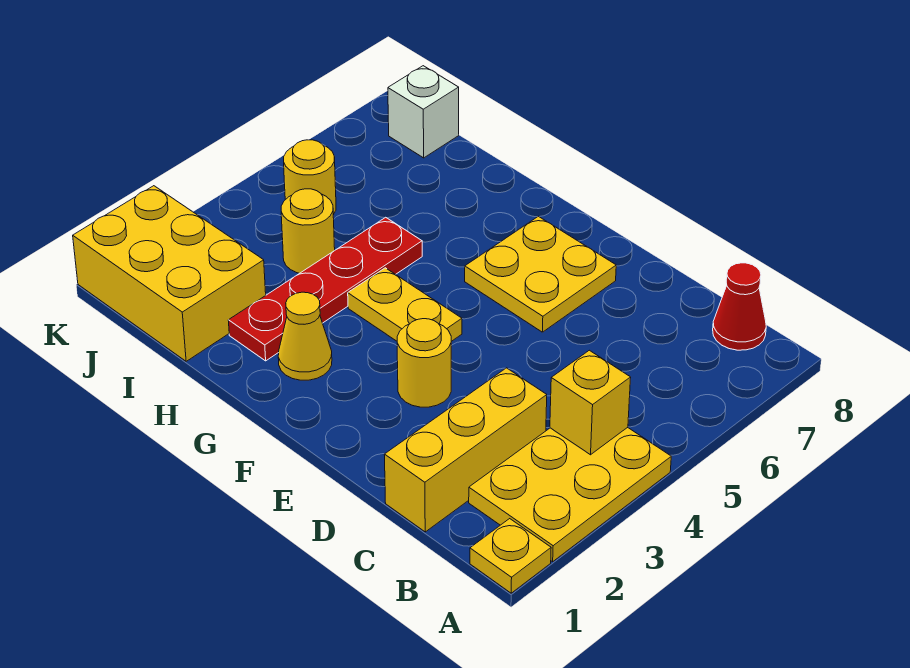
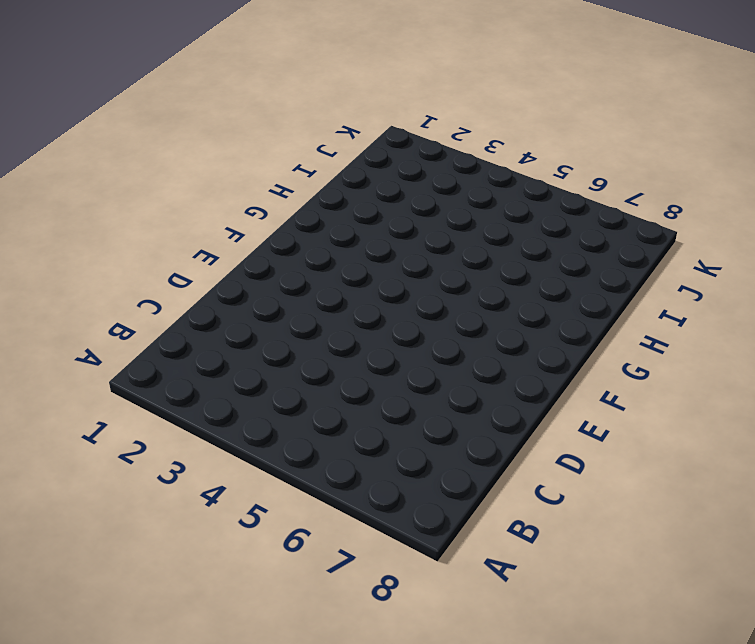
none -> yellow plate A1 level 1
none -> yellow plate A2:B4 level 1
none -> red cone B8 level 1

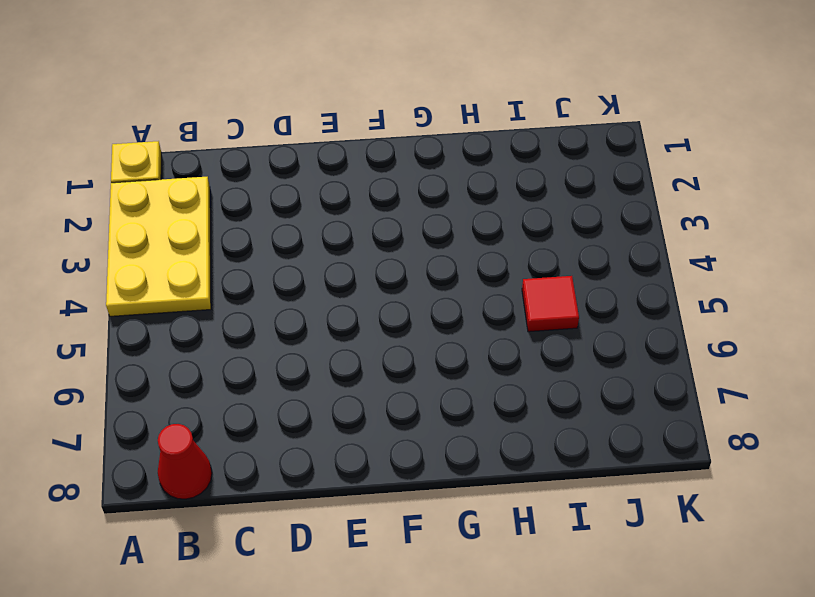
red tile I5 level 1 -> none
none -> yellow brick C1:C3 level 1
none -> yellow round brick E3 level 1
none -> yellow plate E6:F7 level 1

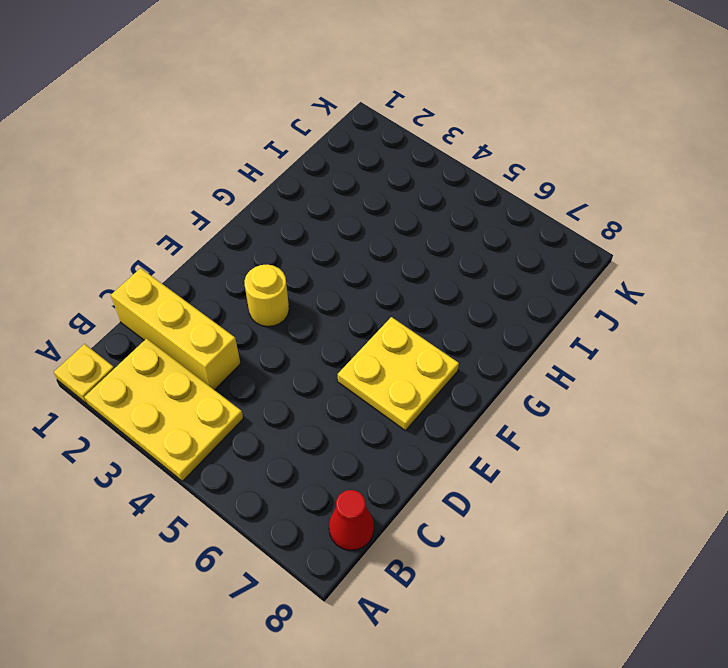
none -> yellow plate F4:G4 level 1
none -> yellow cone G2 level 1
none -> red plate H2:H5 level 1

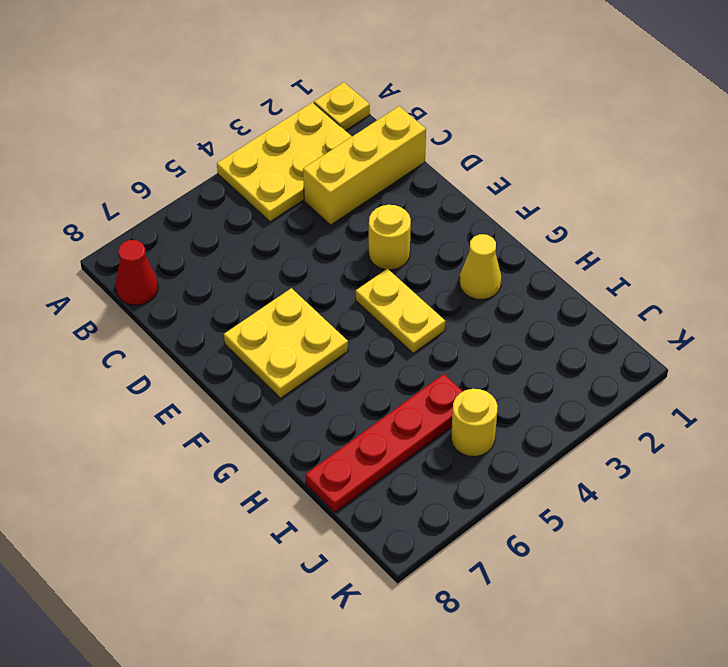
red plate I5:I8 level 1 -> red plate H2:H5 level 1
none -> yellow brick I1:K2 level 1
none -> yellow round brick I4 level 1
none -> white brick J8 level 1

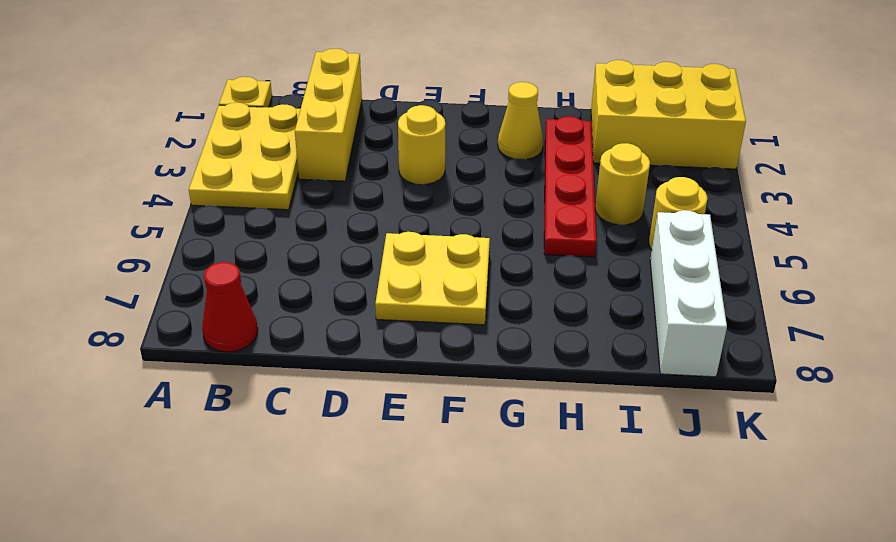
white brick J6:J8 level 1 -> white brick J8 level 1
none -> yellow plate F4:G4 level 1
none -> yellow brick B4 level 2

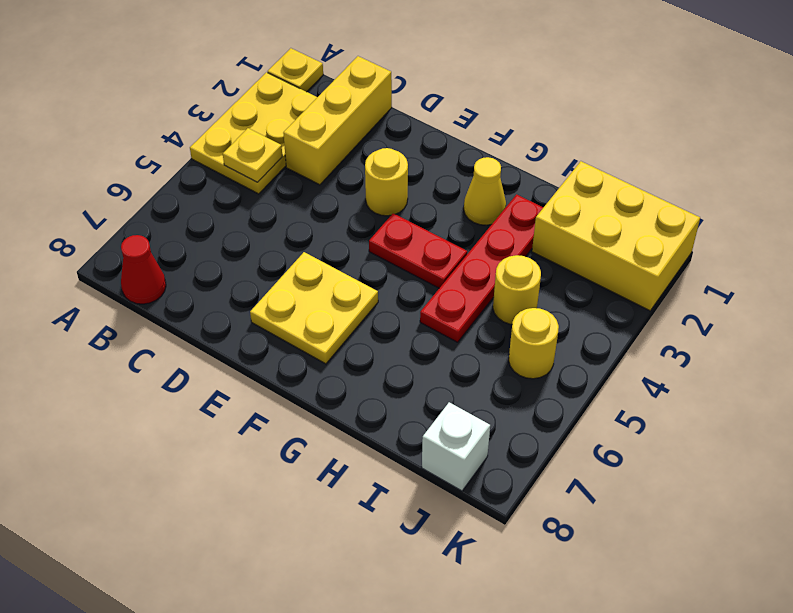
yellow plate B4 level 2 -> yellow brick B4 level 2
red plate F4:G4 level 1 -> yellow plate F4:G4 level 1

